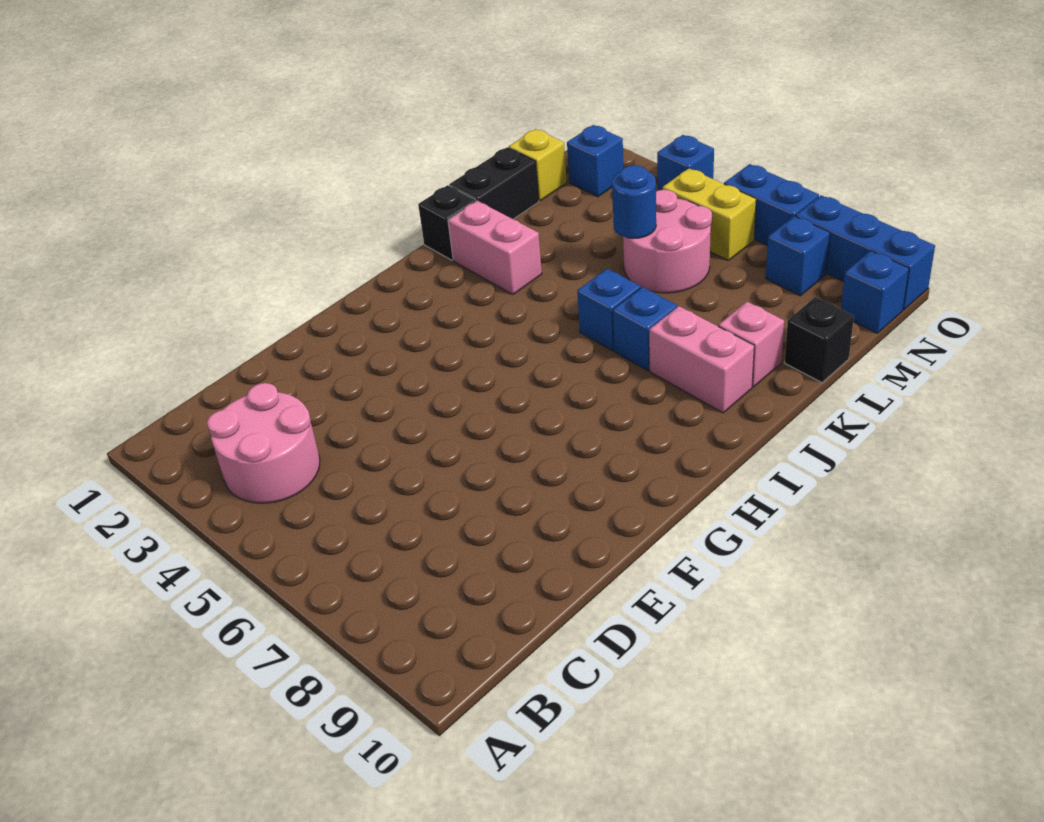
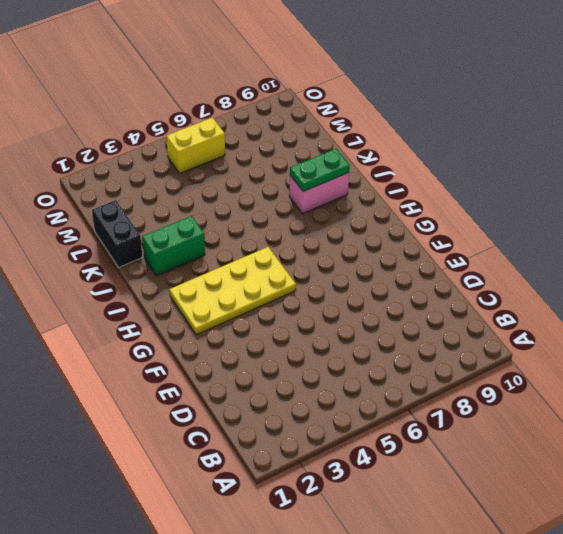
yellow plate G2:H5 level 1 -> none
green brick J2:J3 level 1 -> pink brick J2:J3 level 1
green plate J8:J9 level 2 -> none
none -> pink round brick B3:C4 level 1
none -> black brick J1 level 1
none -> blue brick J6 level 1

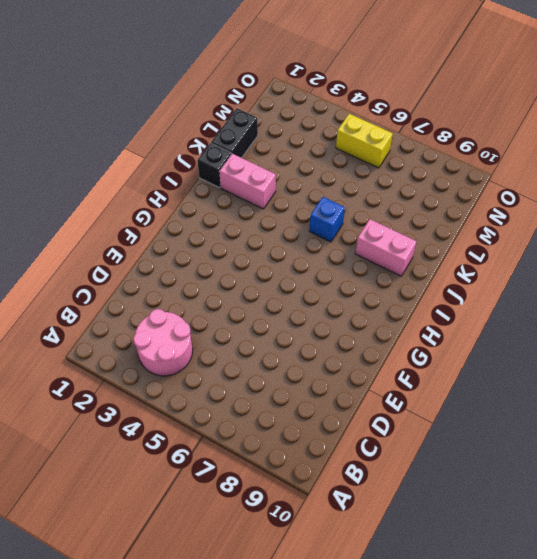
none -> blue brick J7 level 1
none -> pink brick K9 level 1
none -> pink round brick L5:M6 level 1

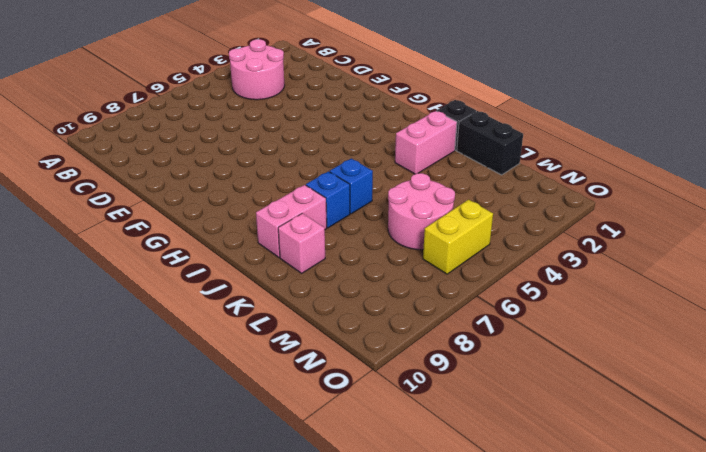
none -> black brick L10 level 1
none -> yellow brick M1 level 1
none -> blue brick N2 level 1

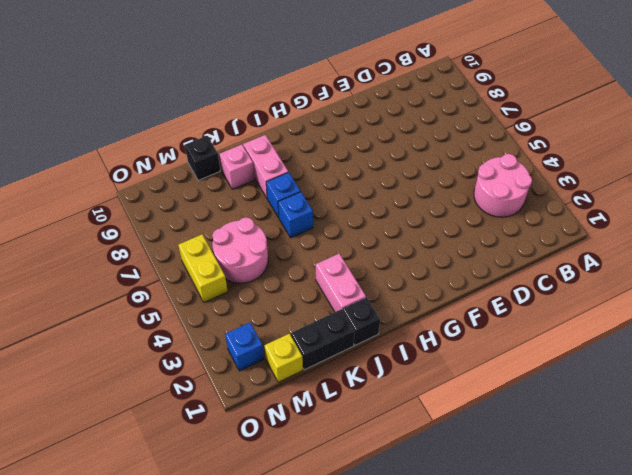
none -> blue brick N8 level 1
none -> blue brick N10 level 1
none -> blue brick O4 level 1

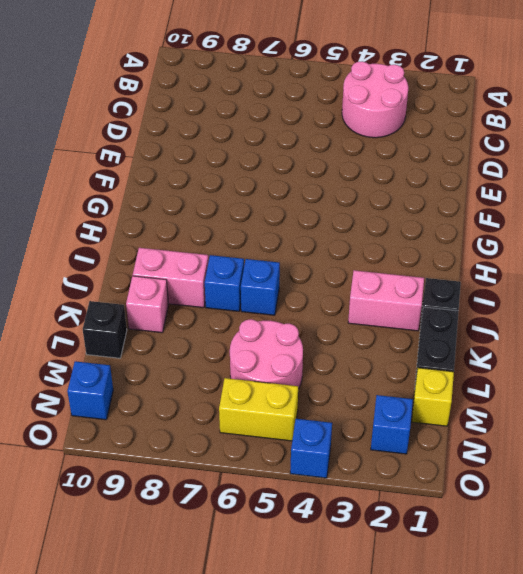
none -> blue brick N8 level 1
none -> blue brick O6:O7 level 1
none -> blue brick O8:O10 level 1

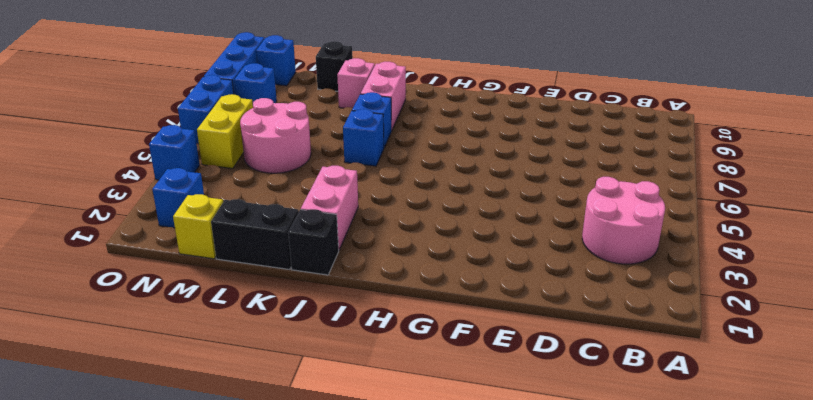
none -> blue round brick L5 level 2

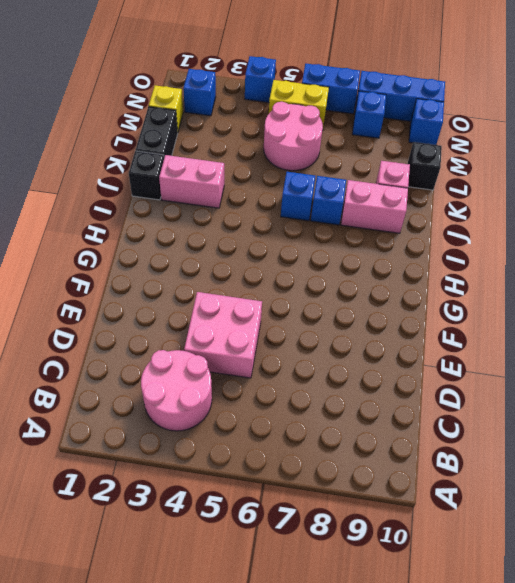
pink brick D4:E5 level 1 -> none
none -> blue round brick L5 level 2

